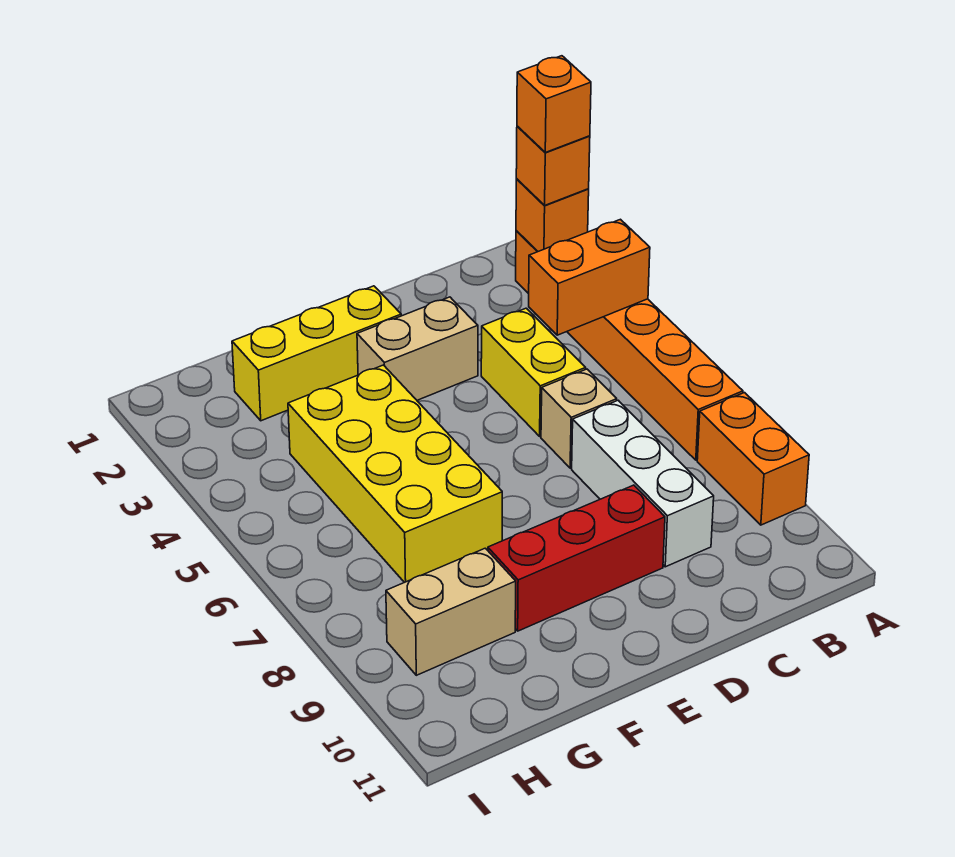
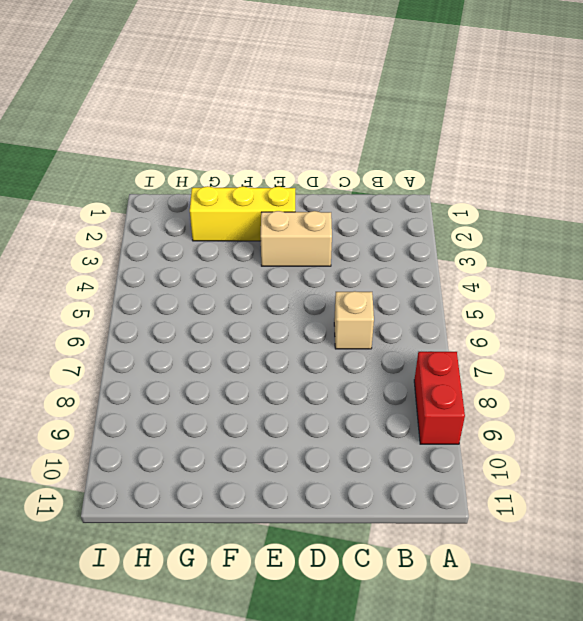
red brick A8:A9 level 1 -> orange brick A8:A9 level 1
none -> orange brick A2:A7 level 1
none -> yellow brick C4:C5 level 1
none -> white brick C7:C9 level 1

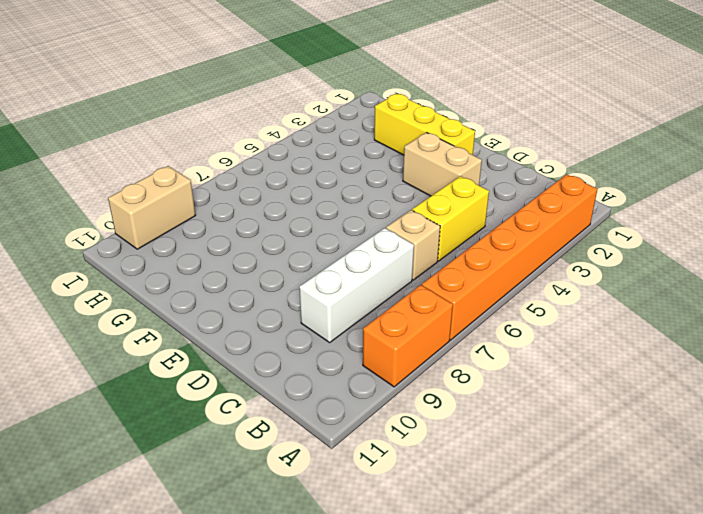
tan brick I9:I10 level 1 -> tan brick G9:H9 level 1
none -> red brick D9:F9 level 1
none -> yellow brick F4:G7 level 1
none -> orange brick A2 level 2

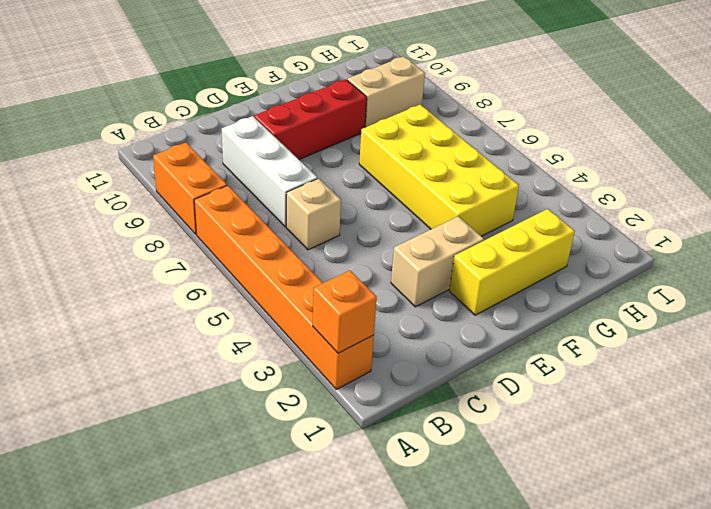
none -> yellow brick C4:C5 level 1
none -> orange brick A4:B4 level 2
none -> orange brick A2 level 3

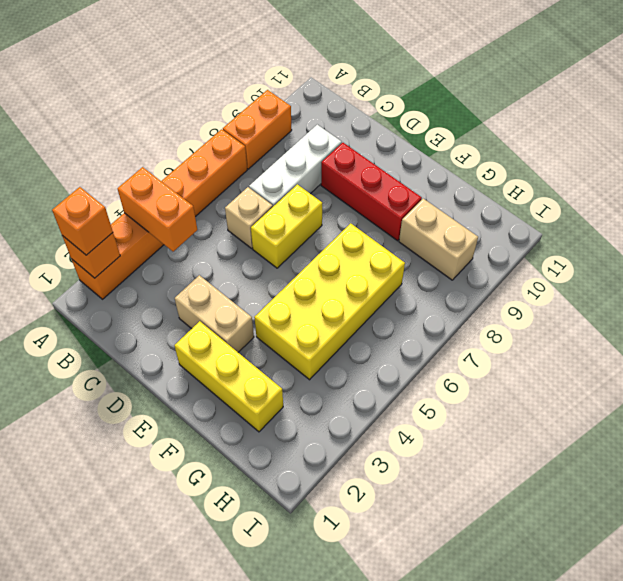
yellow brick D6:D7 level 1 -> yellow brick C4:C5 level 1
none -> orange brick A2 level 4

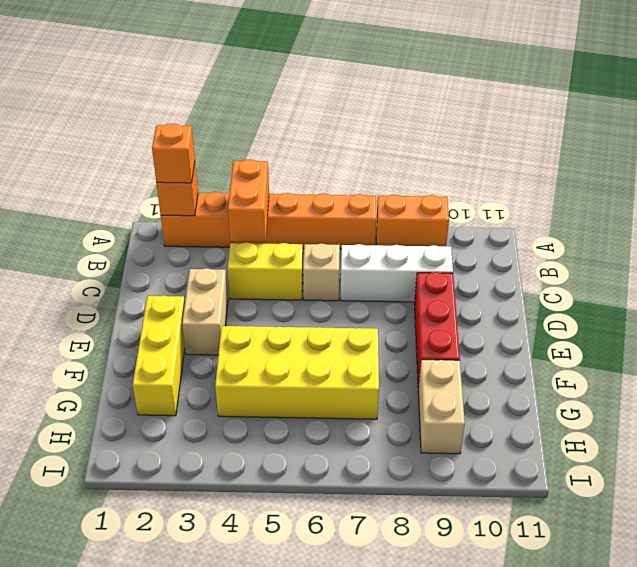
none -> orange brick A2 level 4

